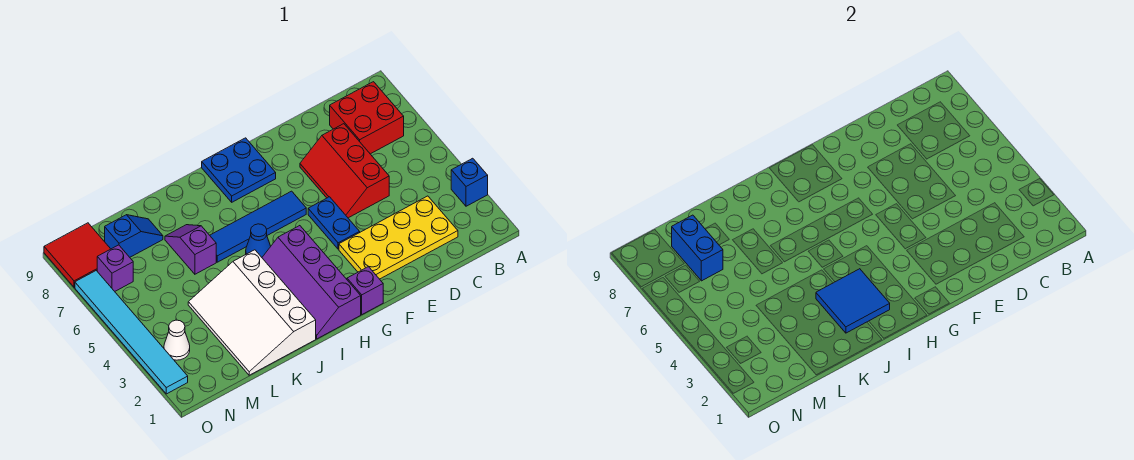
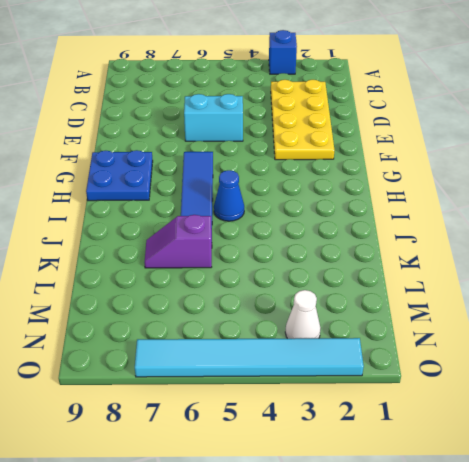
cyan brick E5:E6 level 1 -> red slope D5:E7 level 1 top D
none -> red brick B7:C8 level 1
none -> blue plate F4:F5 level 1
none -> purple brick G1 level 1

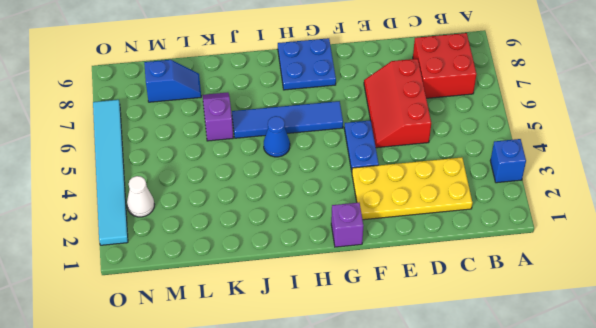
none -> purple slope H1:I4 level 1 top H
none -> white slope J1:L4 level 1 top J
none -> purple brick N7 level 1

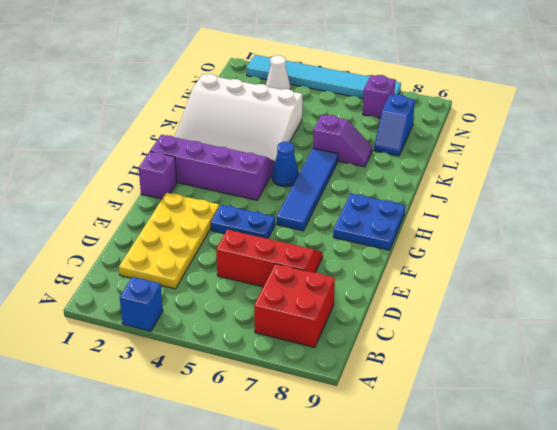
white slope J1:L4 level 1 top L -> white slope J1:L4 level 1 top J
none -> red tile N8:O9 level 1
none -> blue tile I2:J3 level 2
none -> blue brick M7:M8 level 2

